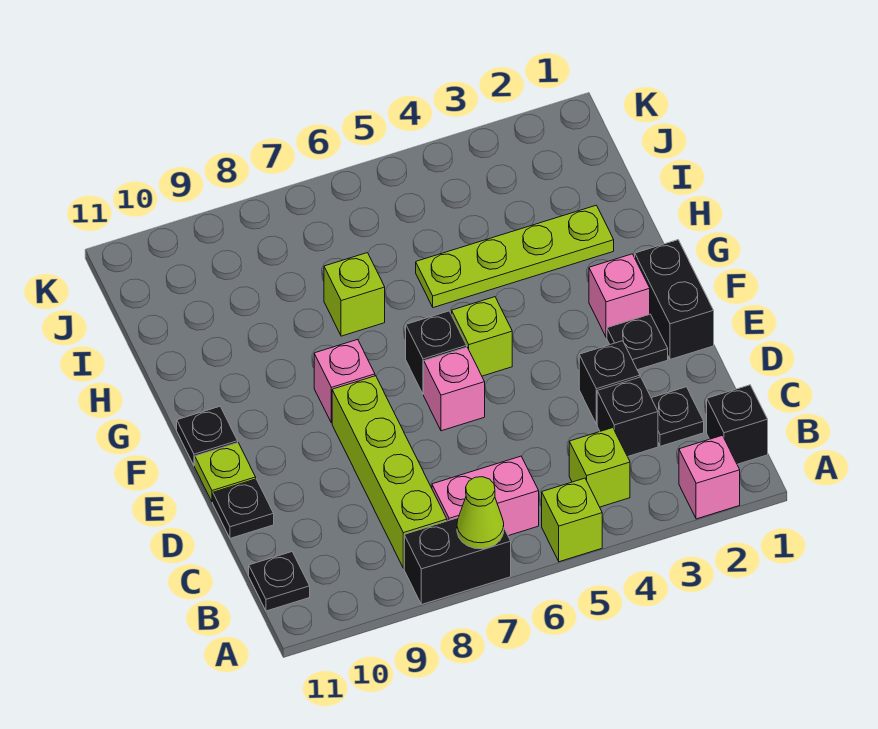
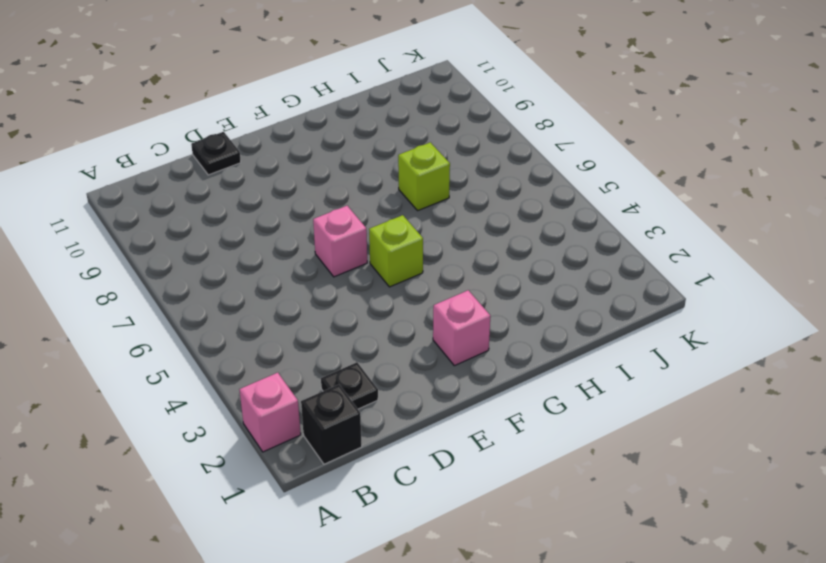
none -> lime brick A5 level 1
none -> black brick A7:A8 level 1
none -> lime brick B4 level 1

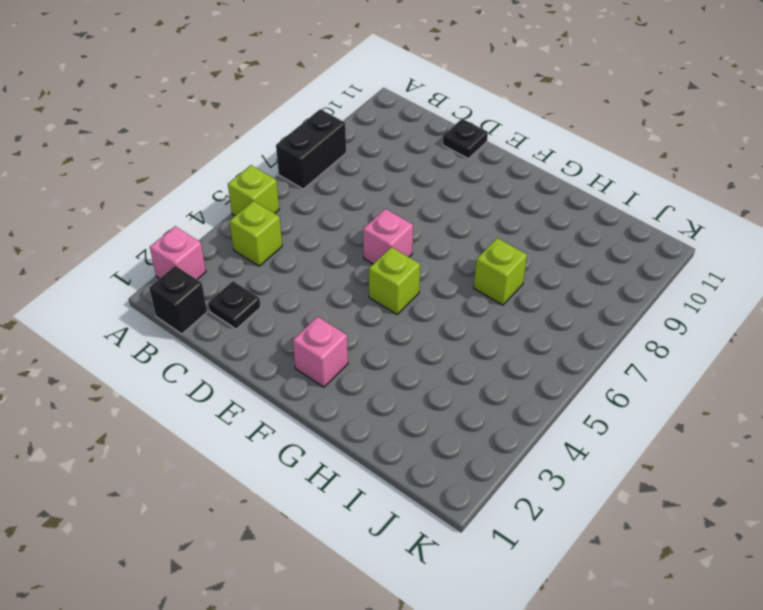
none -> pink brick B6:B7 level 1
none -> lime brick B8:E8 level 1
none -> black plate B11 level 1

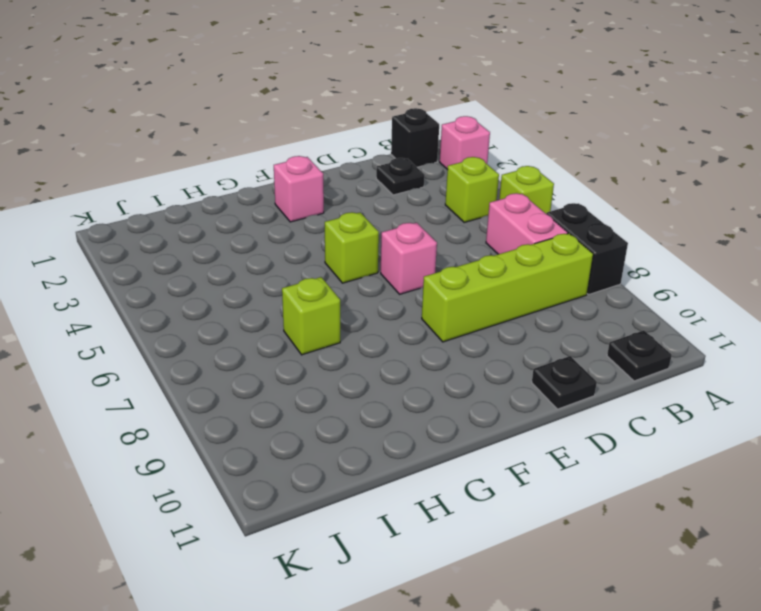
none -> black brick C3 level 1
none -> black brick D3 level 1
none -> black brick E1:F1 level 1

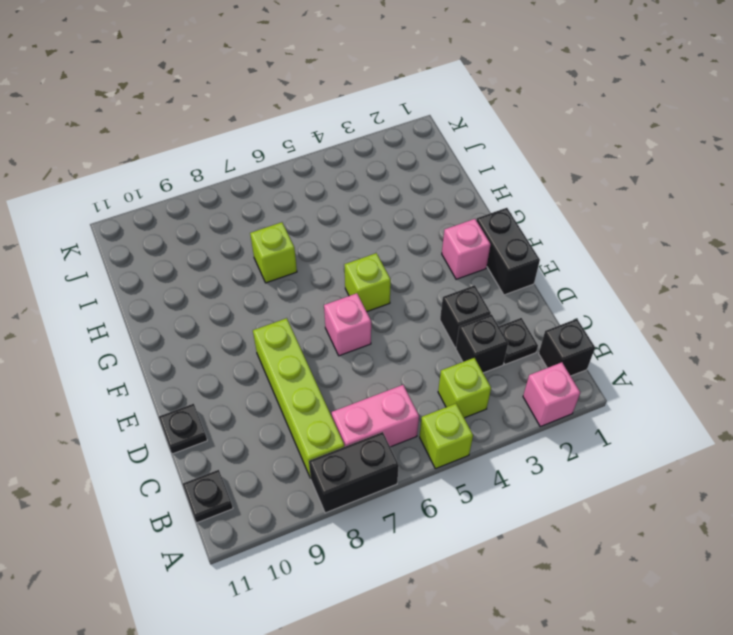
none -> black plate E2 level 1
none -> lime plate E11 level 1
none -> black brick F6 level 1

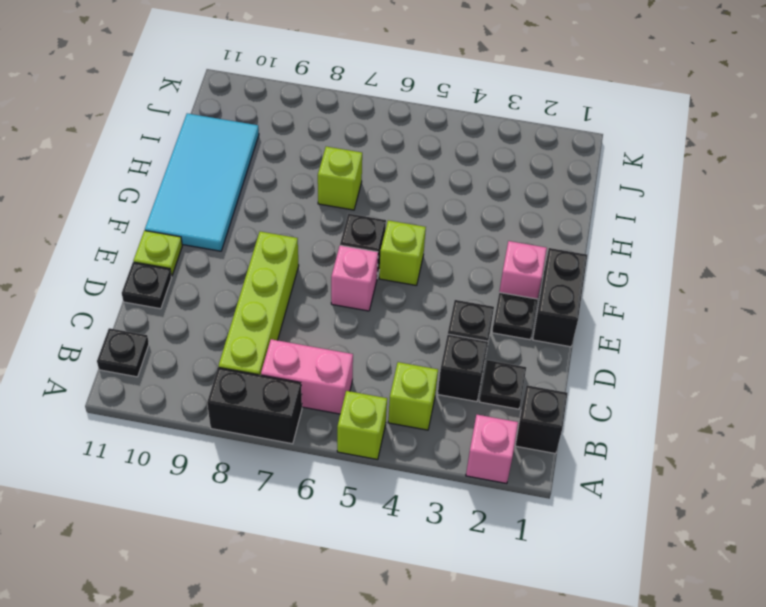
cyan tile F10:I11 level 1 -> black plate F11 level 1
none -> pink brick F8 level 1
none -> lime plate H2:H5 level 1
none -> lime cone A7 level 2

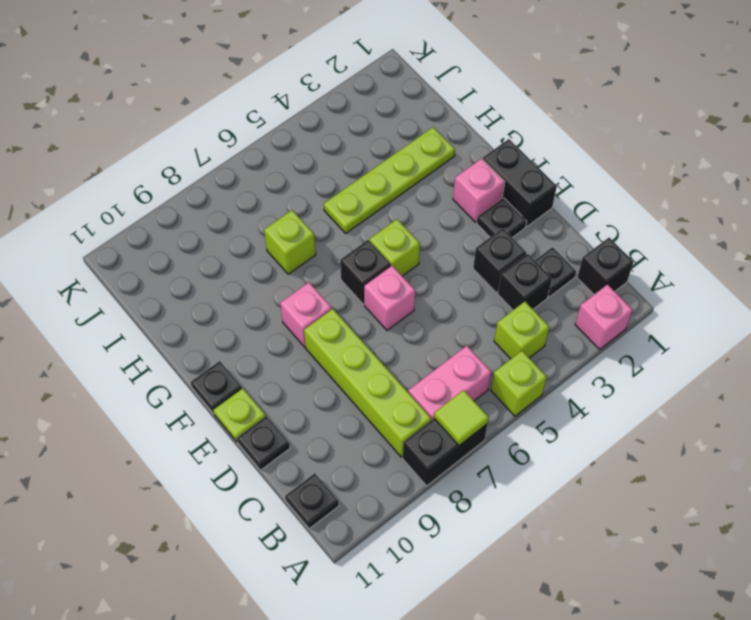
lime tile A7 level 2 -> lime cone A7 level 2

